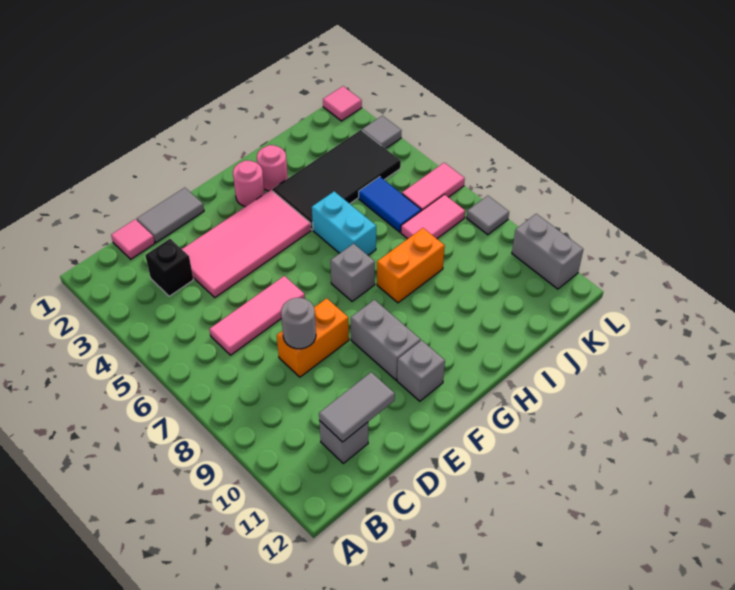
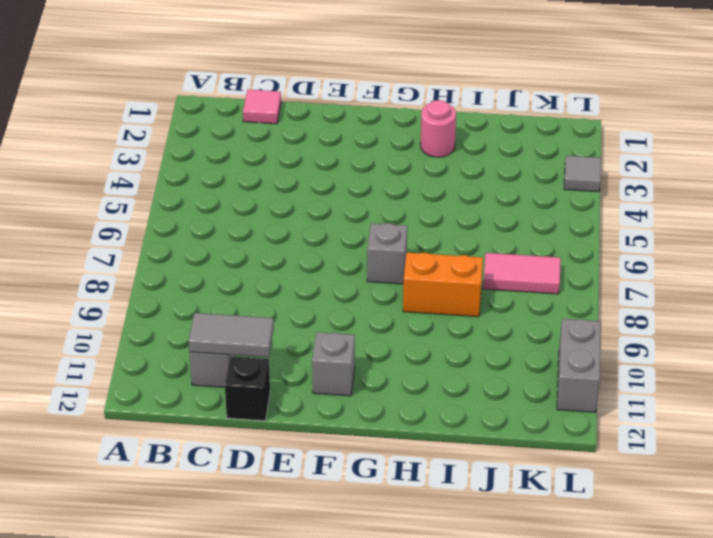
black brick D12 level 1 -> black brick C3 level 1
none -> pink tile C6:E6 level 1
none -> grey tile D1:E1 level 1
none -> pink tile D3:G4 level 1

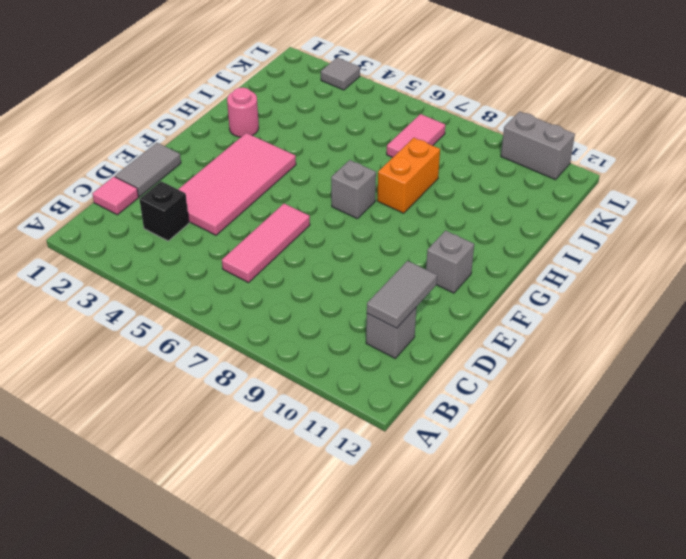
none -> orange brick D8:E8 level 1
none -> grey brick F9:F10 level 1
none -> pink round brick G2 level 1

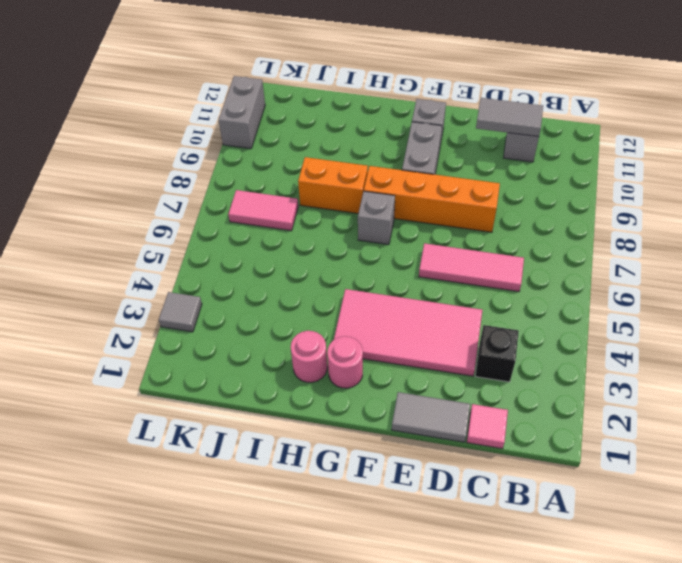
orange brick D8:G8 level 1 -> orange brick D8:E8 level 1
none -> black tile H3:K4 level 1
none -> cyan brick H5:H6 level 1
none -> blue tile J5:J6 level 1

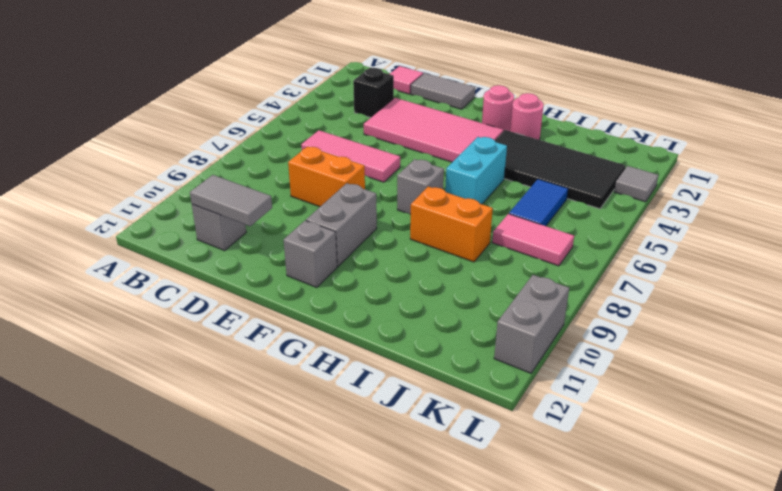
none -> pink tile K6:L6 level 1
none -> pink tile L1 level 1
none -> grey tile L8 level 1

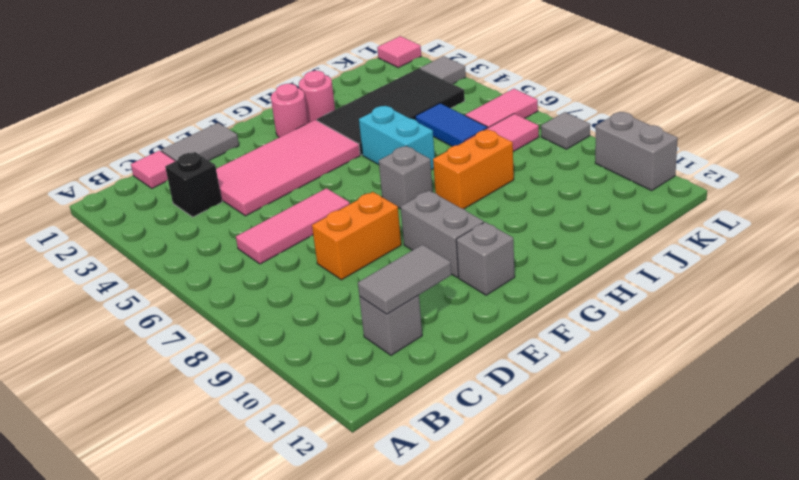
none -> grey round brick D8 level 2

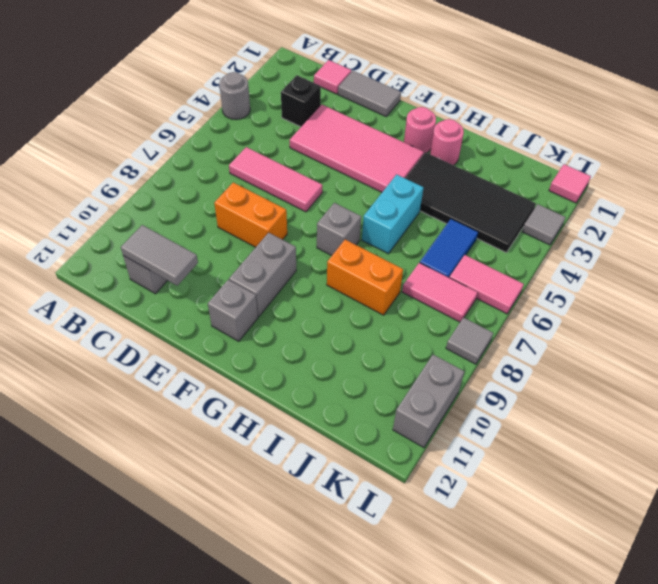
grey round brick A4 level 1 -> grey round brick D8 level 2

